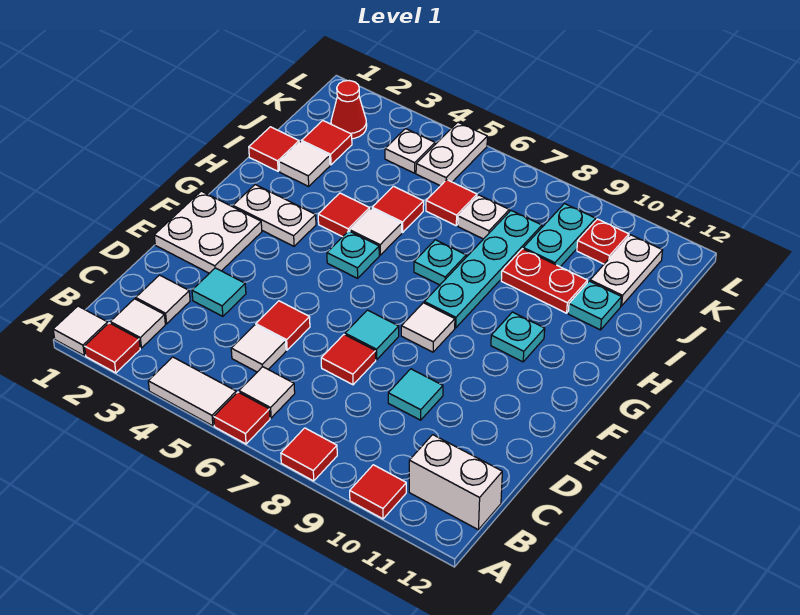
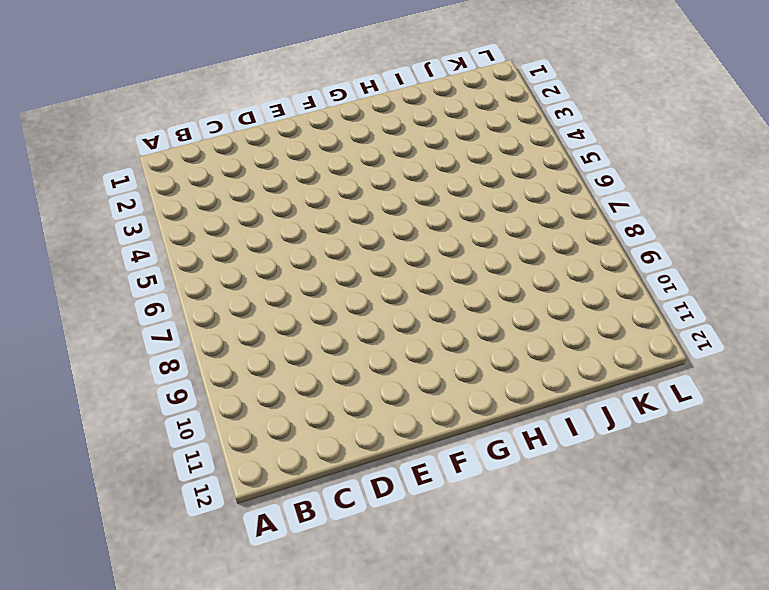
none -> white tile A1 level 1
none -> red tile A2 level 1
none -> white tile A4:A5 level 1
none -> red tile A6 level 1

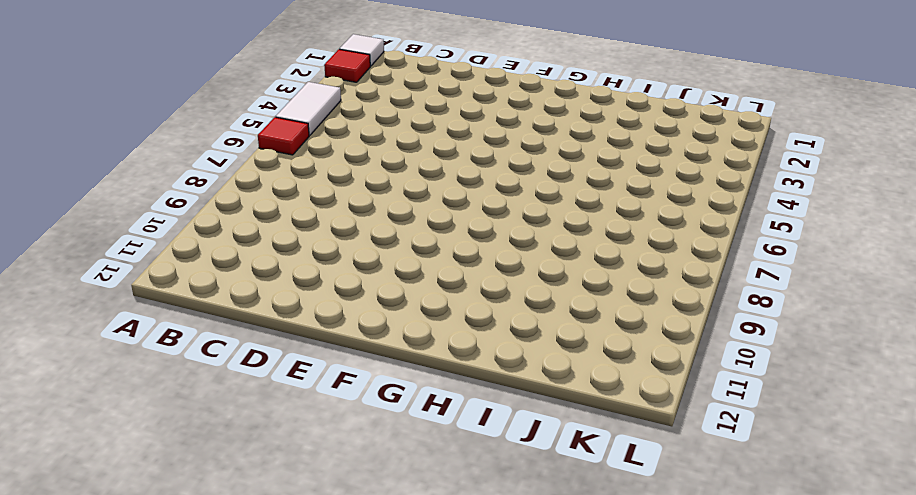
none -> red tile A8 level 1
none -> red tile A10 level 1
none -> white tile B2 level 1
none -> white tile B6 level 1

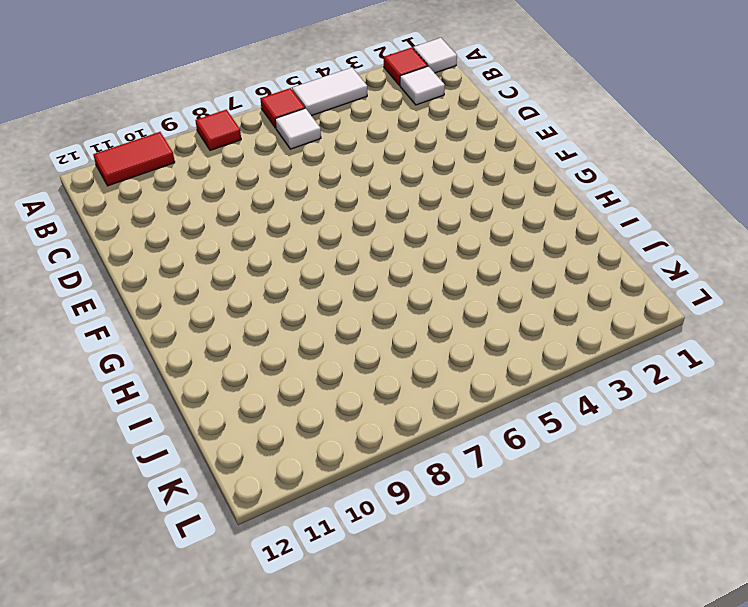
red tile A10:A11 level 1 -> red tile A10 level 1
none -> white brick B11:B12 level 1
none -> white tile C2 level 1
none -> white tile C5 level 1
none -> cyan tile D3 level 1

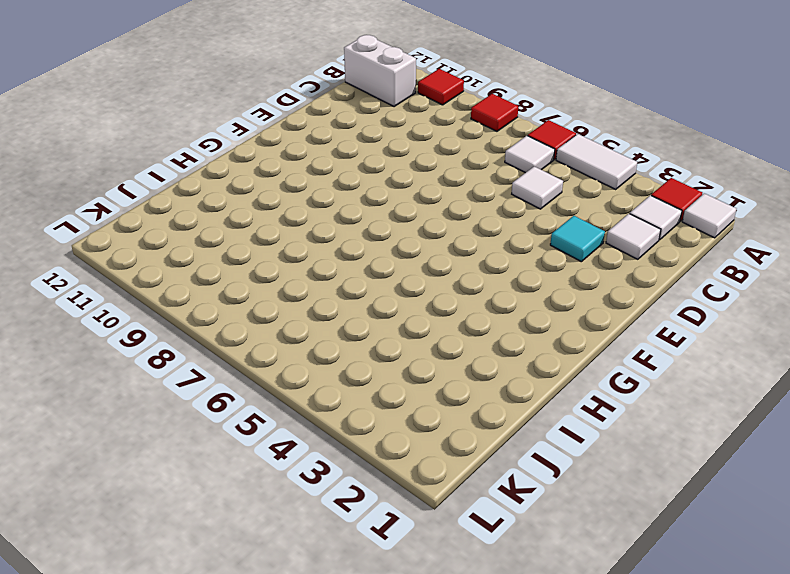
none -> red tile D5 level 1
none -> red tile D7 level 1
none -> cyan tile D9 level 1
none -> white plate E1:F2 level 1

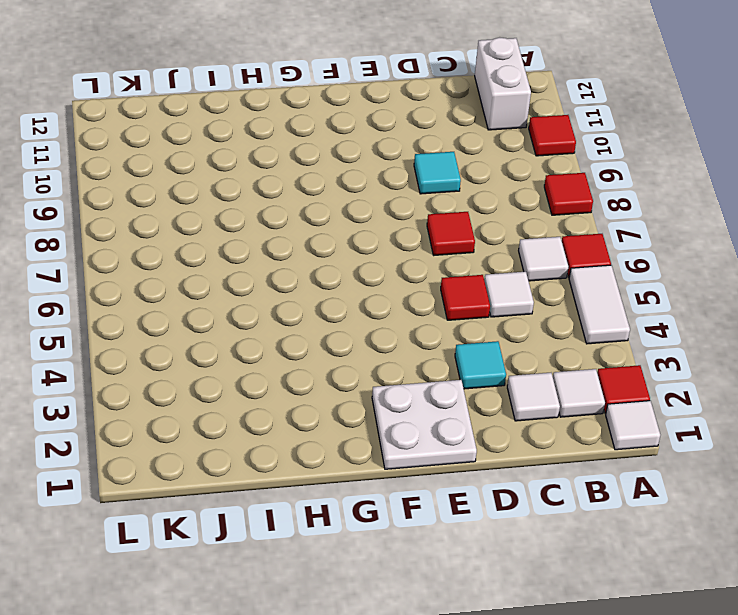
none -> cyan tile E7 level 1
none -> white tile F8 level 1
none -> white plate G2:G3 level 1
none -> cyan plate G5 level 1

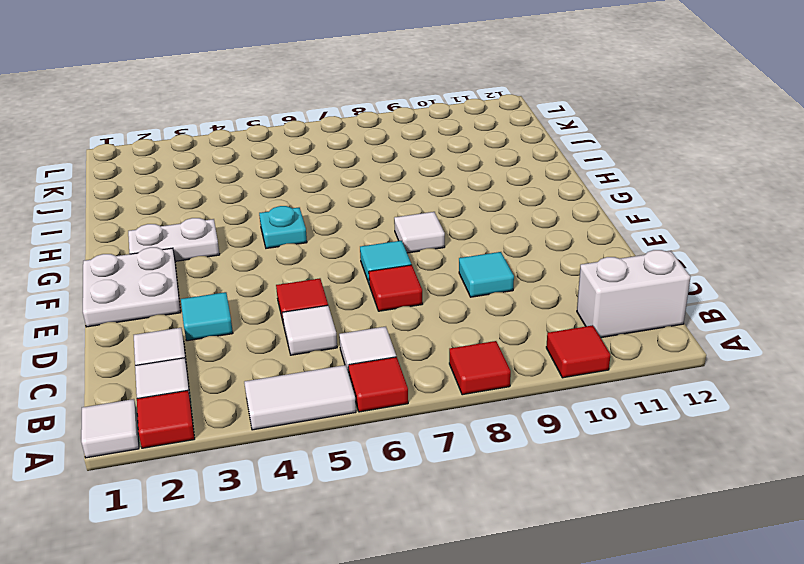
none -> cyan plate G8:J8 level 1
none -> cyan plate G10 level 1
none -> red tile H4 level 1
none -> white tile H5 level 1

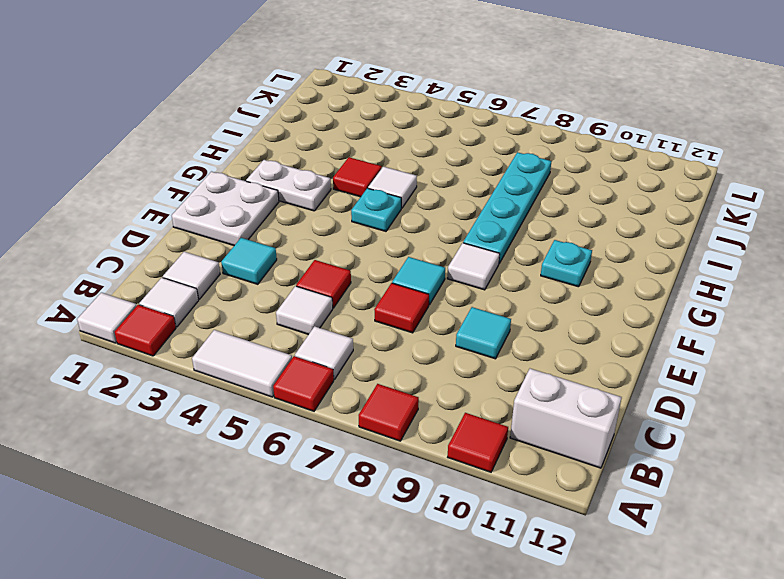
none -> cyan plate H7 level 1
none -> red tile I1 level 1
none -> white tile I2 level 1
none -> red tile I5 level 1

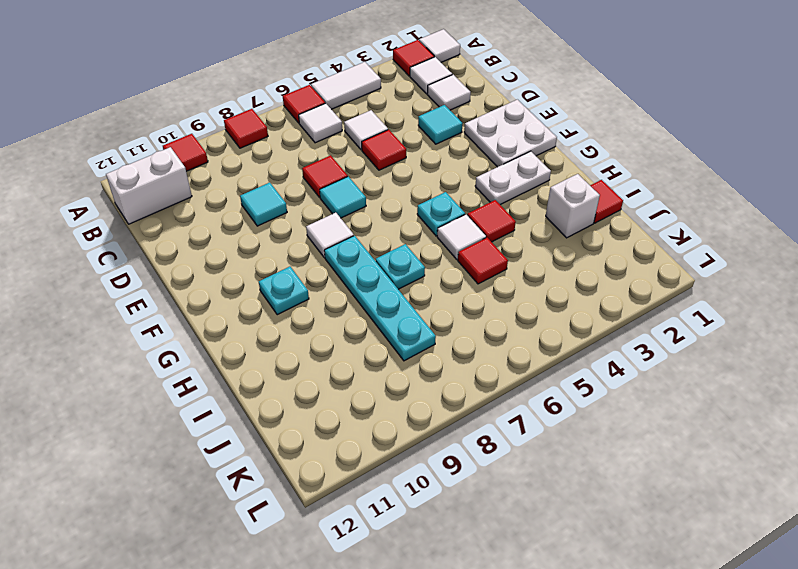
white brick I2 level 1 -> white tile I2 level 1
none -> red plate I9:I10 level 1
none -> cyan plate I11 level 1
none -> red tile J2 level 1
none -> red tile J6 level 1

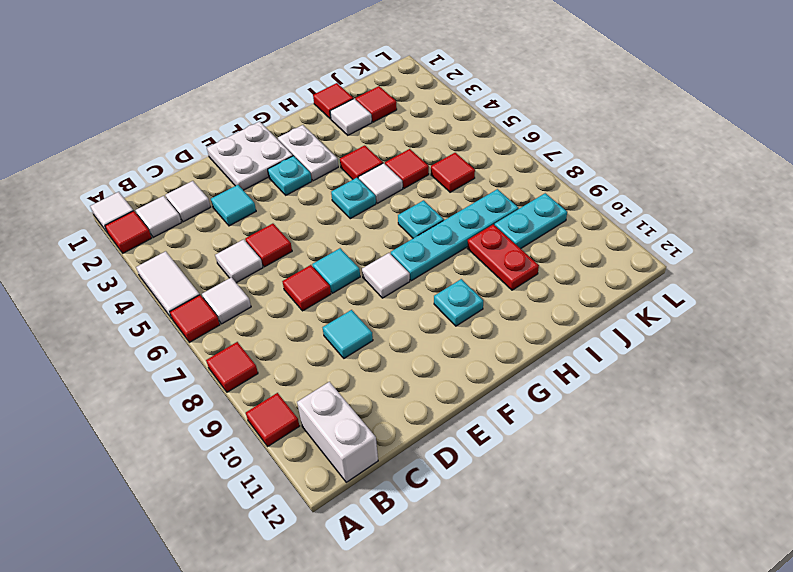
cyan plate F3 level 1 -> cyan plate I11 level 1
none -> white plate J7 level 1
none -> white plate J11:K11 level 1
none -> red cone K2 level 1
none -> white plate K4 level 1

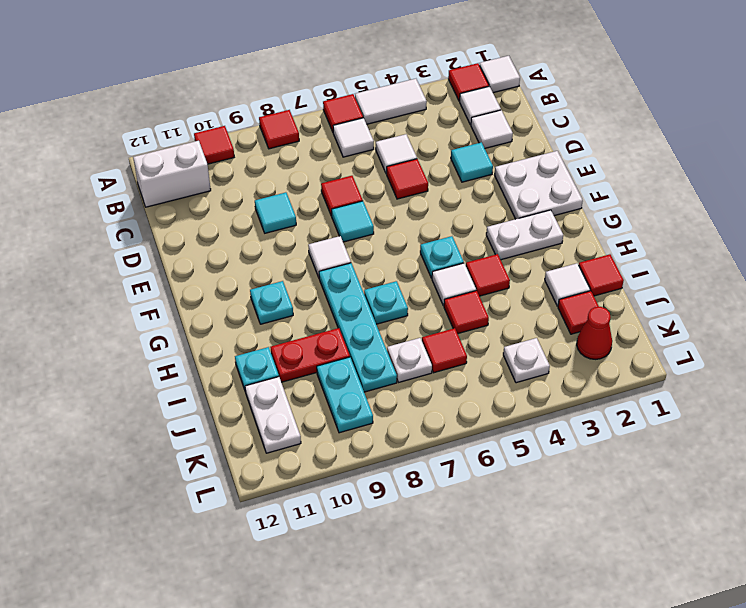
none -> white plate K5:L5 level 1
none -> red plate K10 level 1

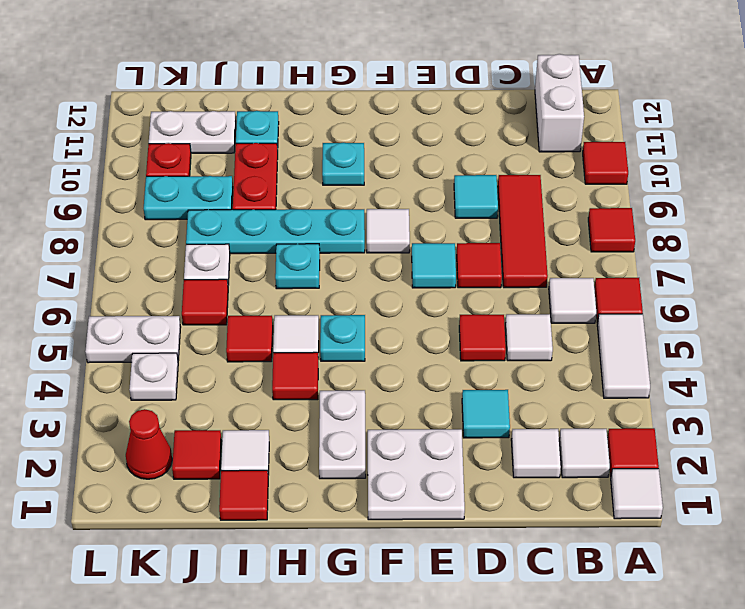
red tile C7:C9 level 1 -> none

